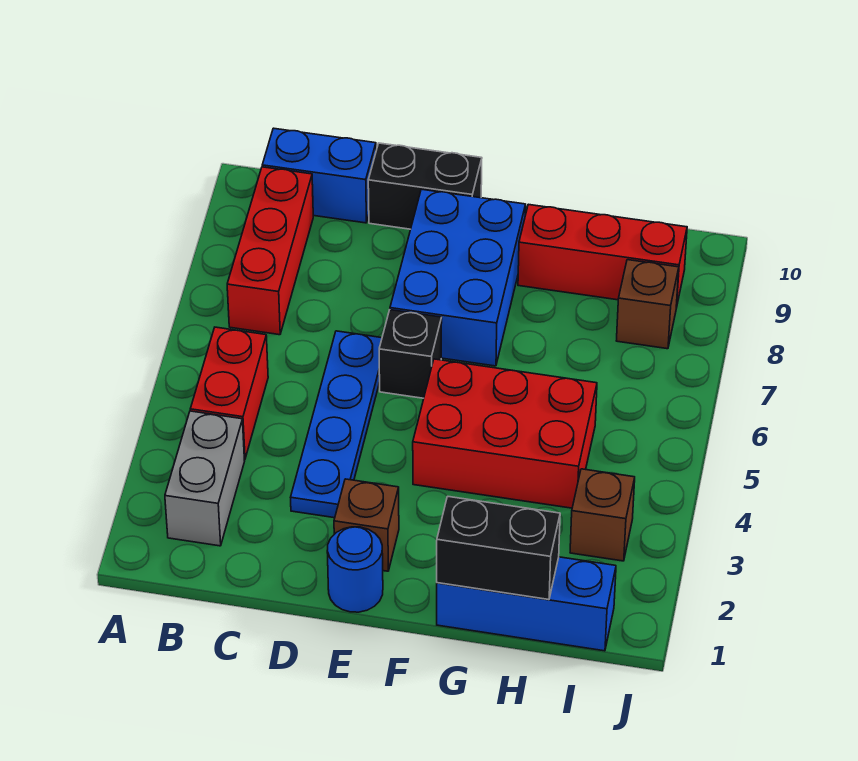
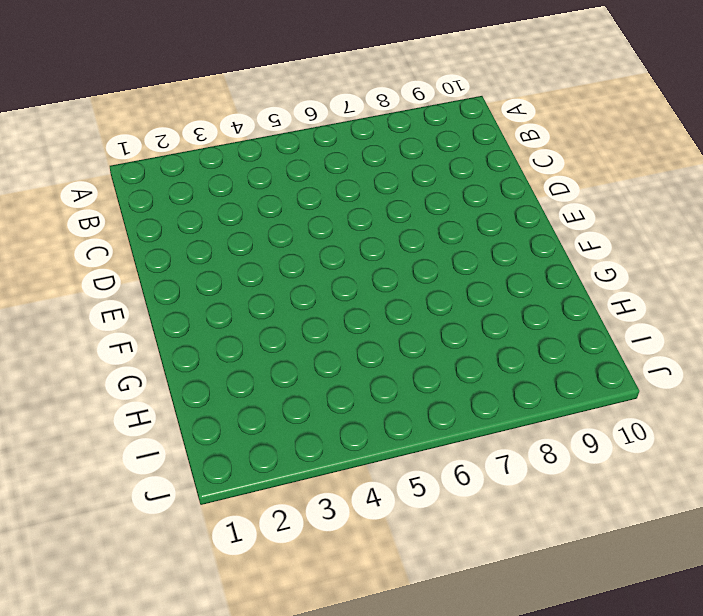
none -> grey brick B2:B3 level 1
none -> red brick B4:B5 level 1
none -> red brick B7:B9 level 1

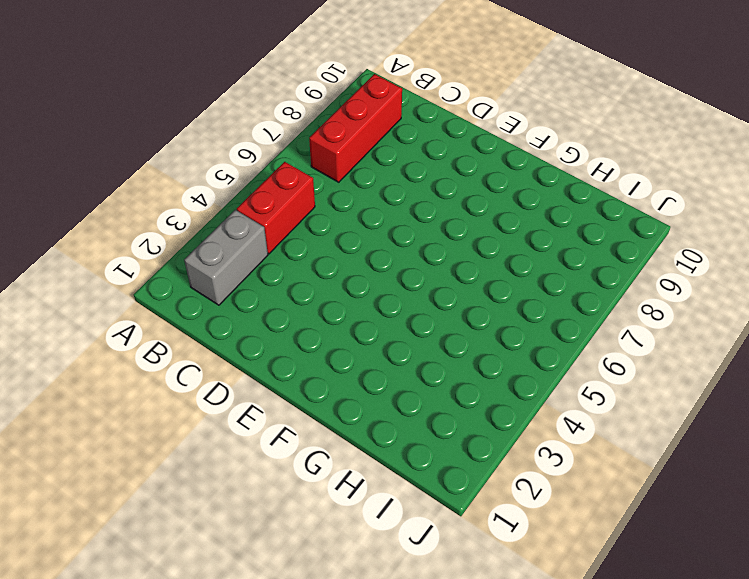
none -> blue brick B10:C10 level 1
none -> blue plate D3:D6 level 1
none -> black brick D10:E10 level 1

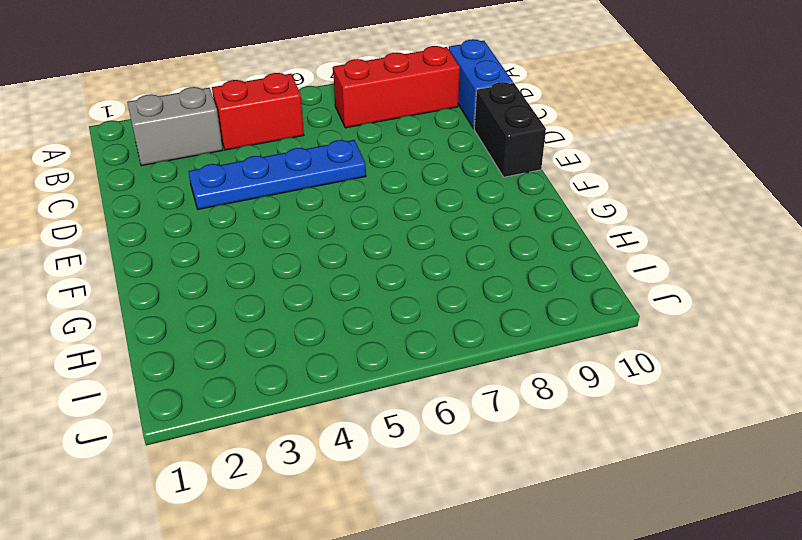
none -> blue round brick E1 level 1
none -> brown brick E2 level 1
none -> black brick E6 level 1

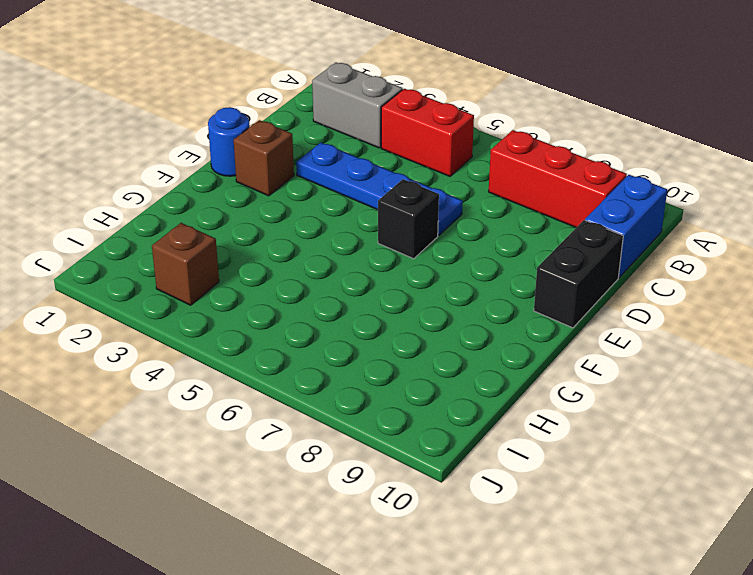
none -> blue brick E7:F9 level 1
none -> red brick F4:H5 level 1
none -> blue brick G1:I1 level 1

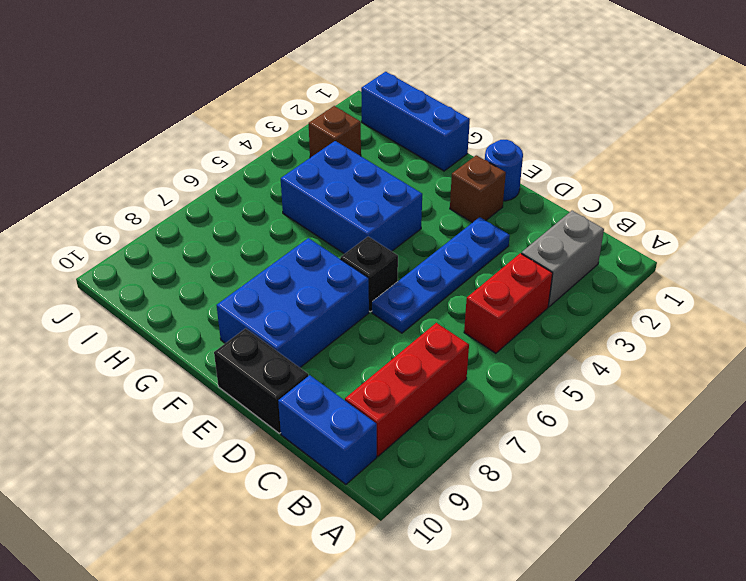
blue brick F4:H5 level 1 -> red brick F4:H5 level 1
none -> red brick G9:I9 level 1
none -> brown brick I8 level 1
none -> black brick G1:H1 level 2

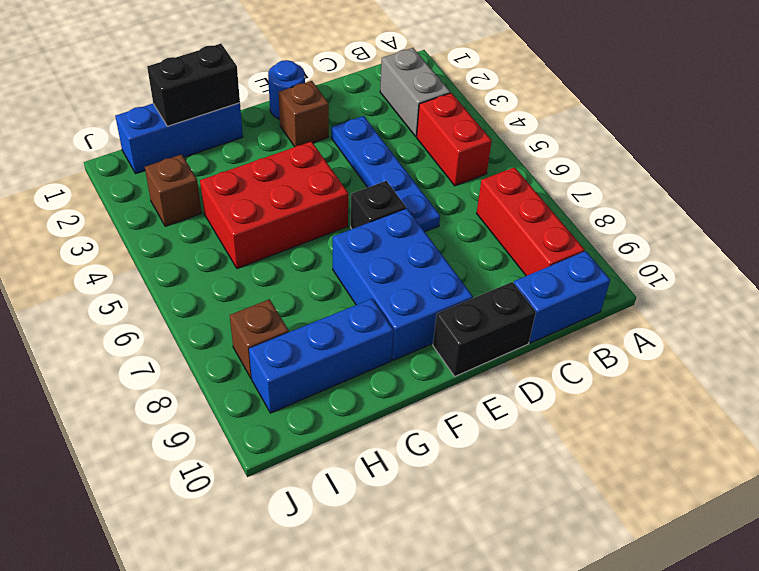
blue brick G9:I9 level 1 -> red brick G9:I9 level 1

